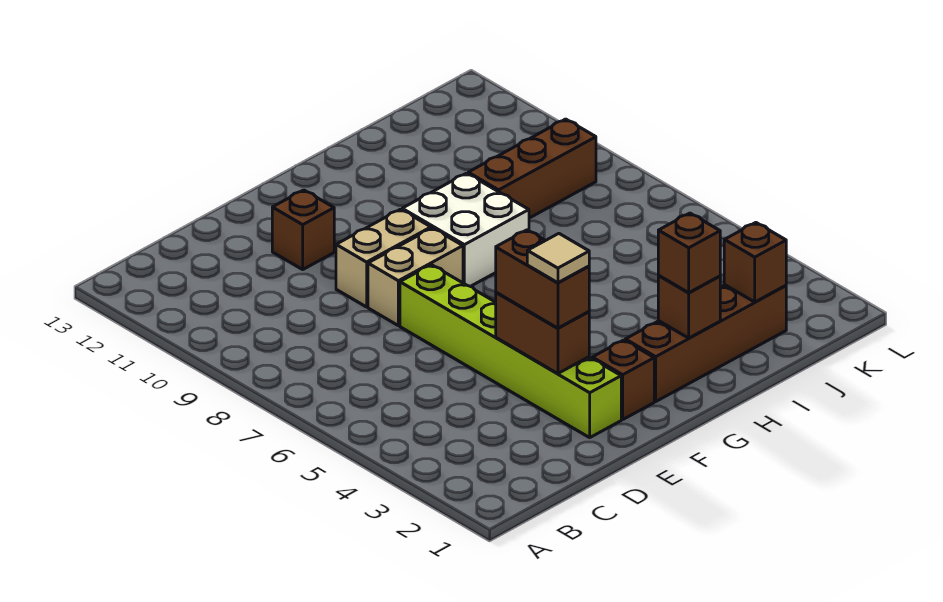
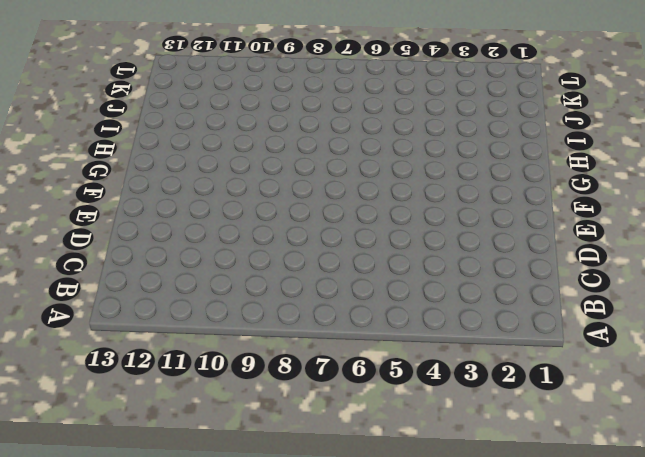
none -> lime brick E2:E7 level 1
none -> tan brick E8:F8 level 1
none -> tan brick E9:F9 level 1

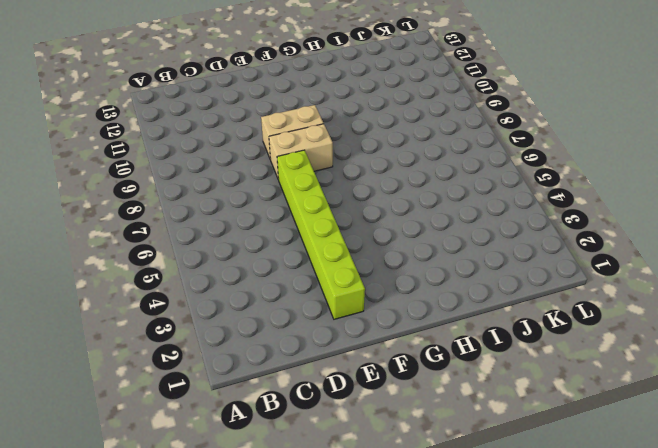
none -> brown brick E11 level 1
none -> brown brick F2 level 1
none -> brown brick G2:J2 level 1

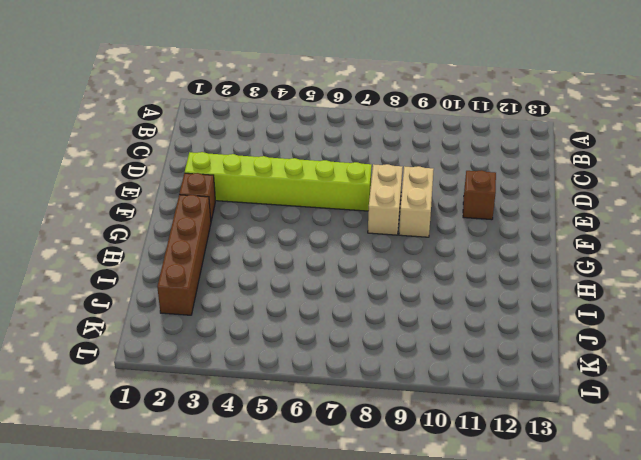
none -> white brick G8:H9 level 1
none -> brown brick I9:K9 level 1
none -> brown brick E3:E4 level 2

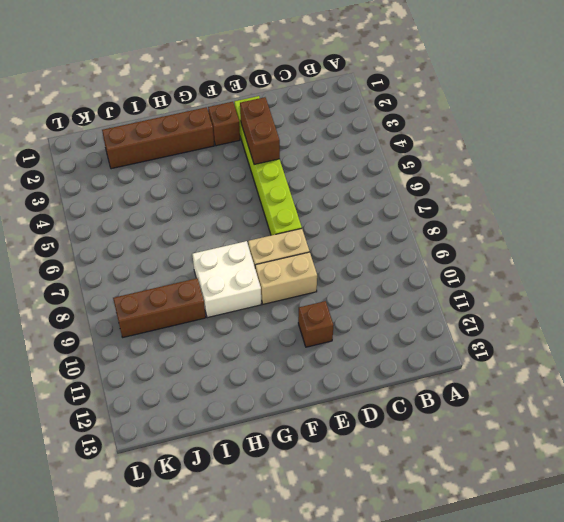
none -> brown brick H2 level 2
none -> brown brick J2 level 2
none -> brown brick E3:E4 level 3

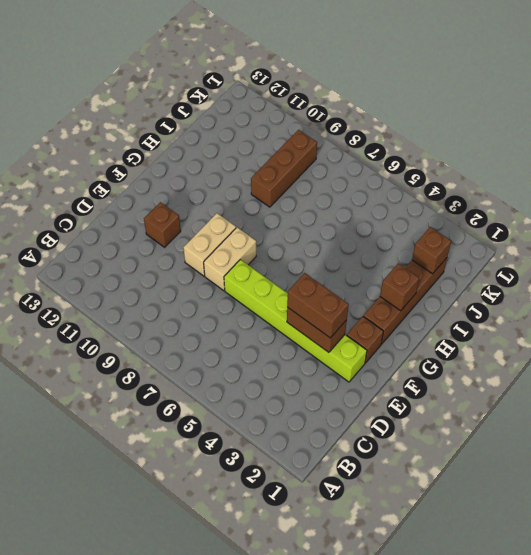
none -> white brick G8:H9 level 1
none -> brown brick H2 level 3
none -> tan tile E3 level 4

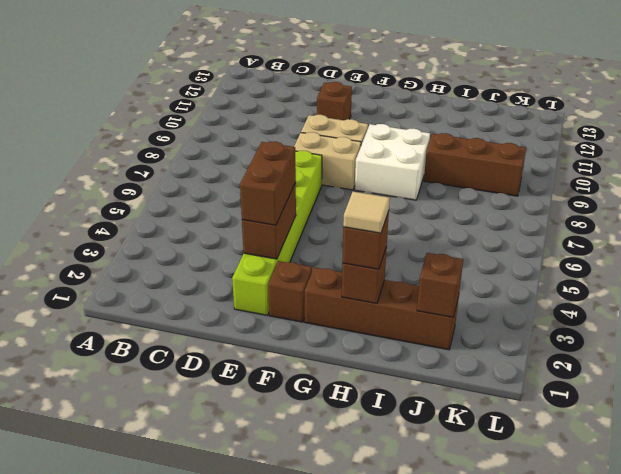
tan tile H2 level 4 -> tan tile E3 level 4

